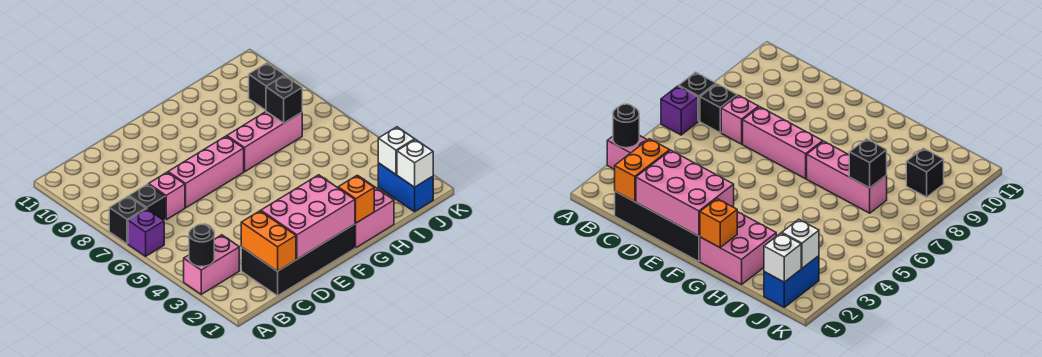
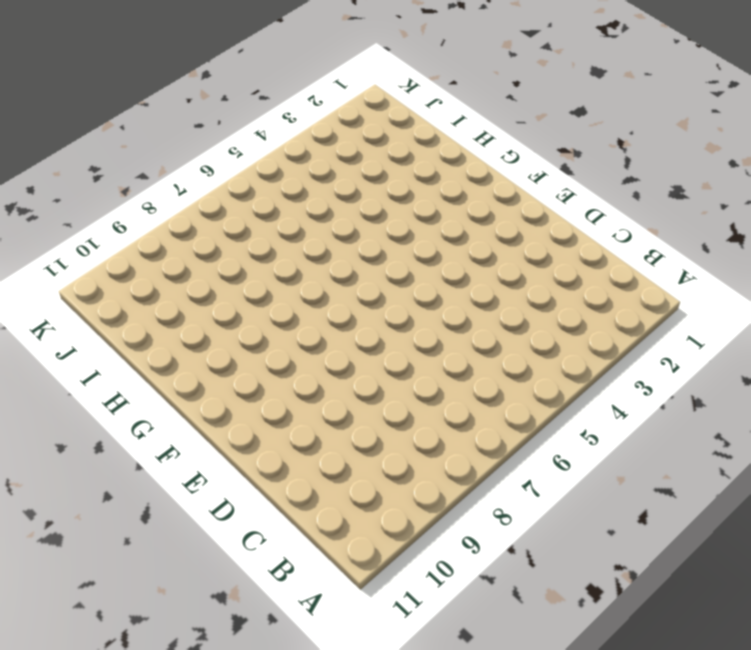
none -> pink brick A3:B3 level 1
none -> purple brick A6 level 1
none -> black brick A7 level 1

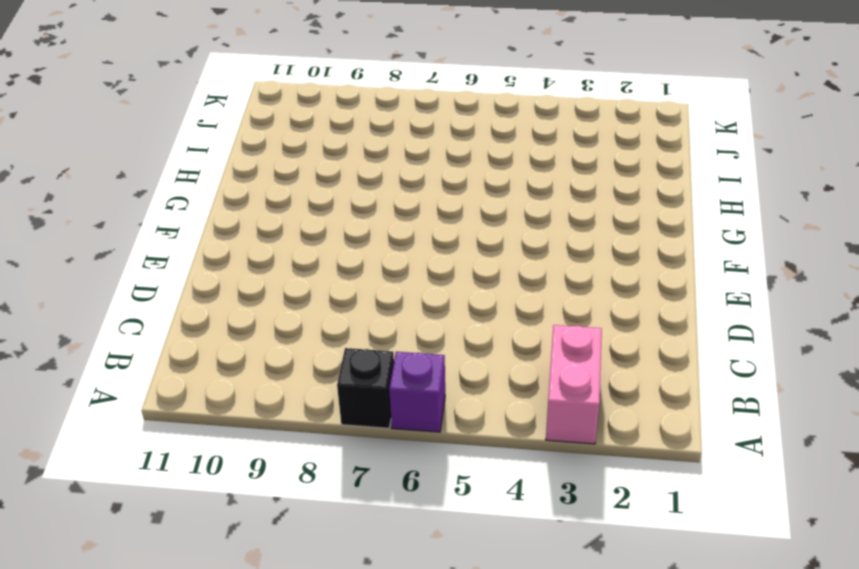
none -> black brick B7 level 1
none -> black brick C1:F2 level 1
none -> pink brick C7 level 1

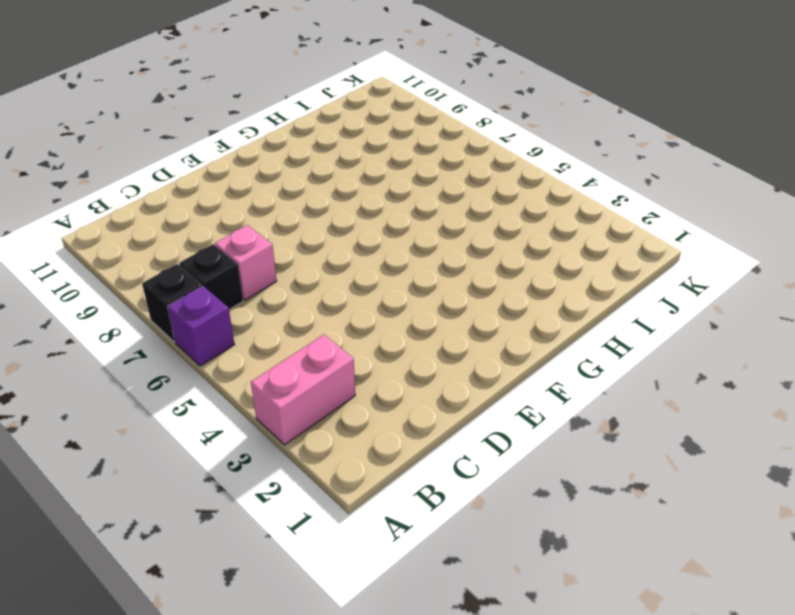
none -> black brick C1:F2 level 1
none -> pink brick D7:F7 level 1
none -> pink brick G1:H2 level 1

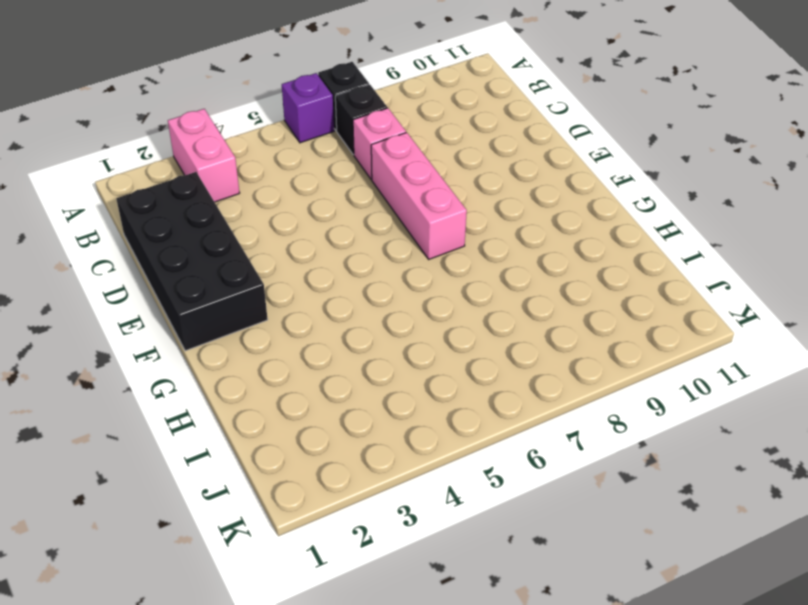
none -> pink brick G1:H2 level 1
none -> pink brick G7:I7 level 1
none -> blue brick J1:J2 level 1

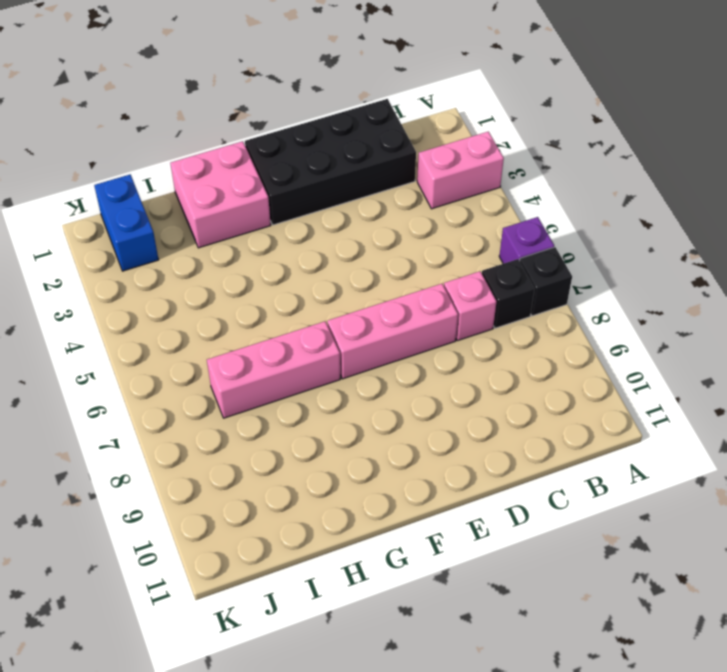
none -> black brick J9 level 1
none -> black round brick A3 level 2
none -> orange brick C1:C2 level 2

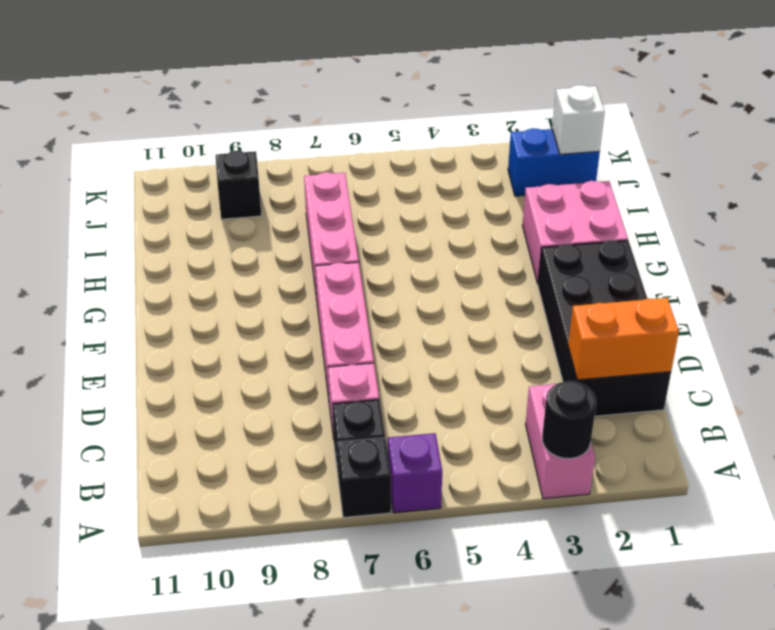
none -> pink brick D1:F2 level 2
none -> orange brick G1 level 2
none -> black brick I7 level 2

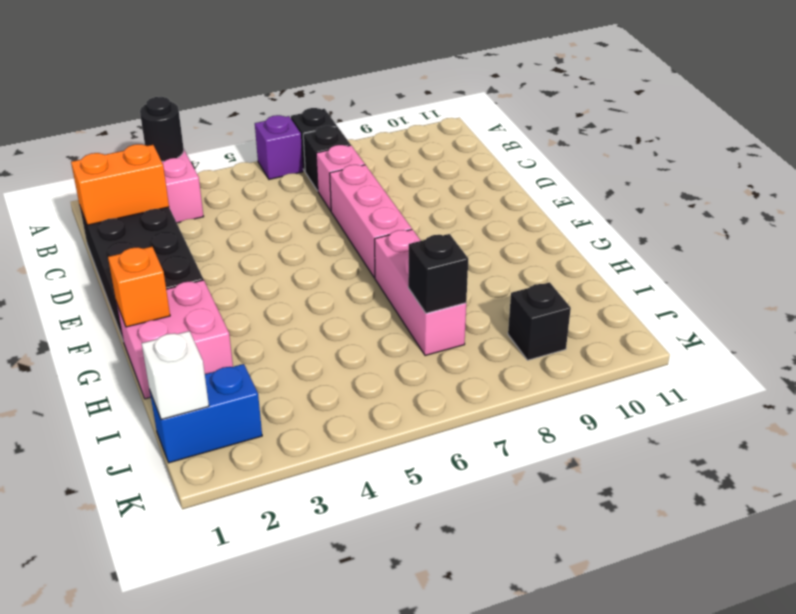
none -> pink brick D1:F2 level 2
none -> white brick J2 level 2

